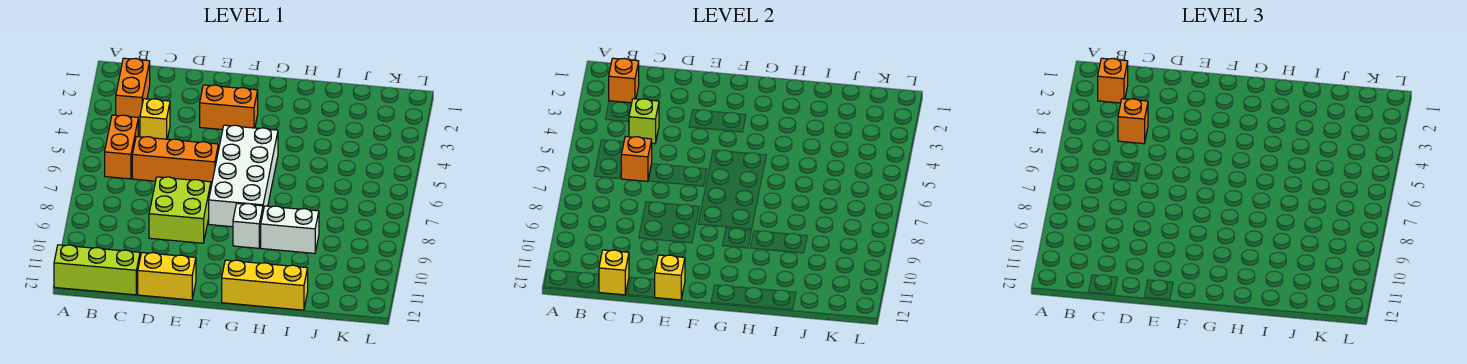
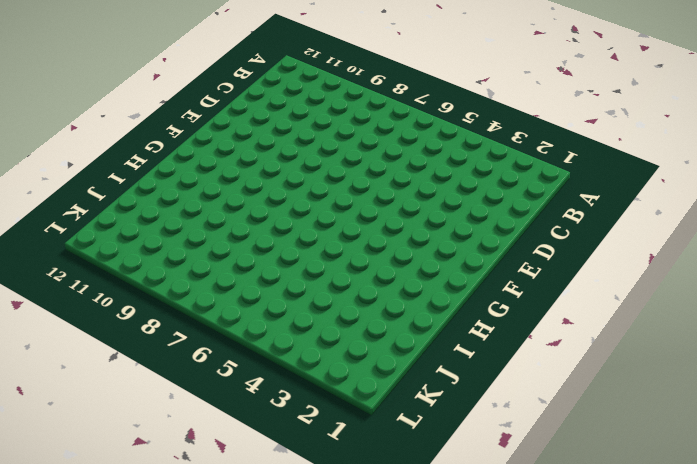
none -> lime brick A12:C12 level 1
none -> orange brick B2:B3 level 1
none -> orange brick B5:B6 level 1

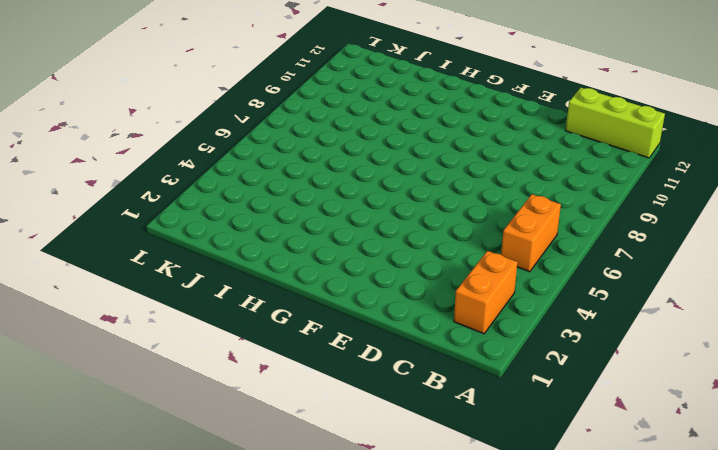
none -> yellow brick C4 level 1
none -> orange brick C6:E6 level 1
none -> lime brick D8:E9 level 1

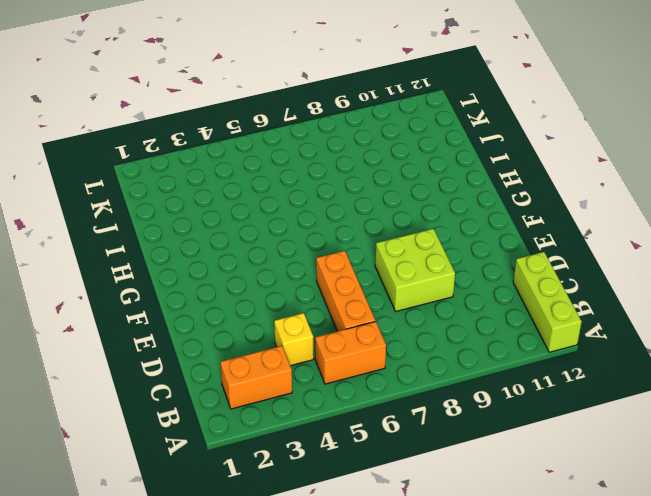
none -> yellow brick D12:E12 level 1
none -> orange brick E3:F3 level 1
none -> white brick F5:G8 level 1

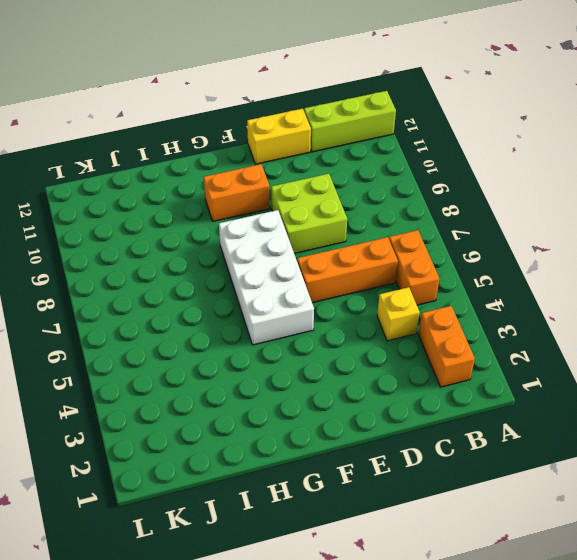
orange brick F10:G10 level 1 -> orange brick E3:F3 level 1
none -> white brick G9 level 1
none -> yellow brick G12:I12 level 1
none -> white brick H9:I9 level 1

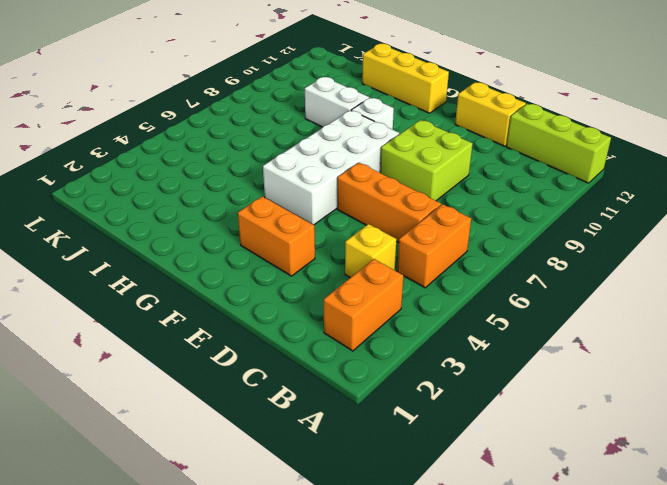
none -> orange brick B2 level 2
none -> lime brick C4 level 2
none -> orange brick C6 level 2

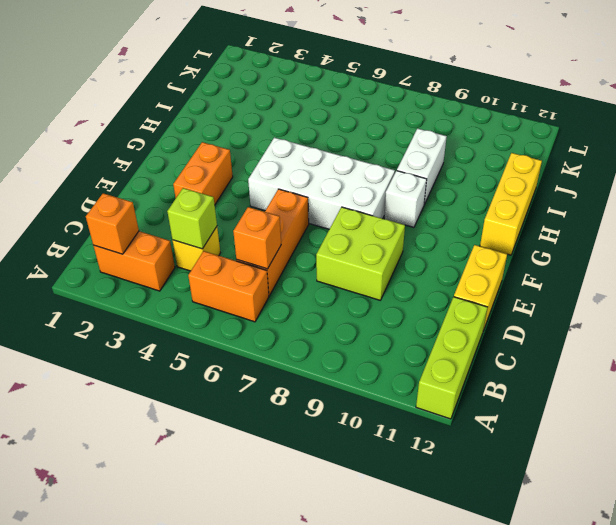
none -> yellow brick C12 level 2
none -> yellow brick E12 level 2
none -> orange brick B2 level 3

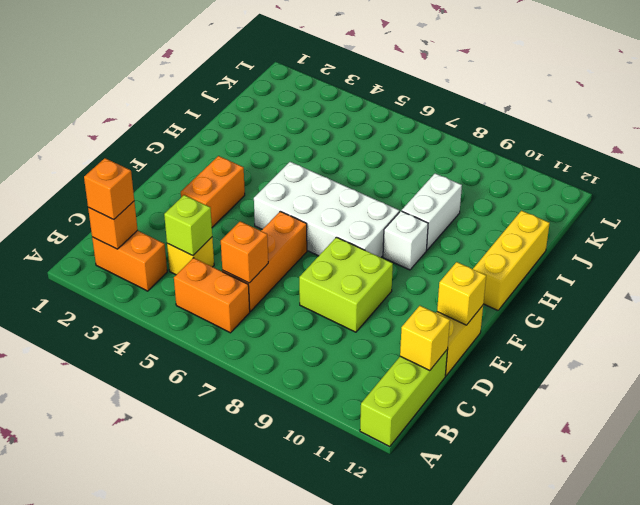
none -> orange brick C4 level 3

